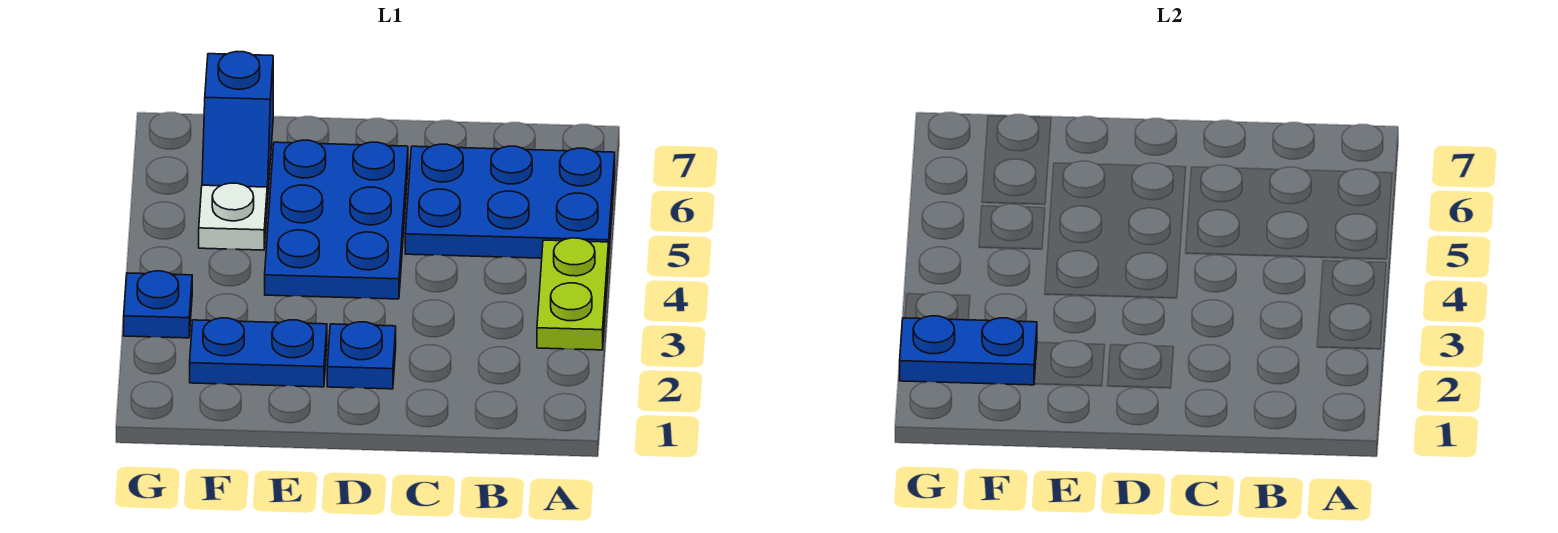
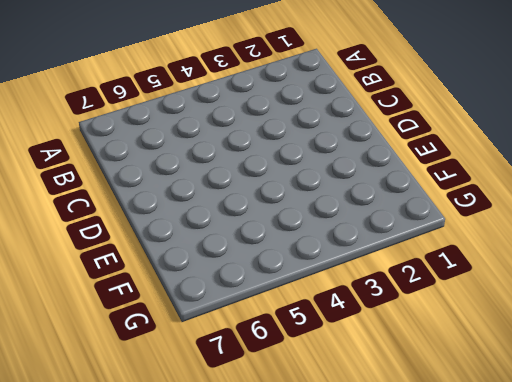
none -> lime plate A3:A4 level 1
none -> blue plate A5:C6 level 1

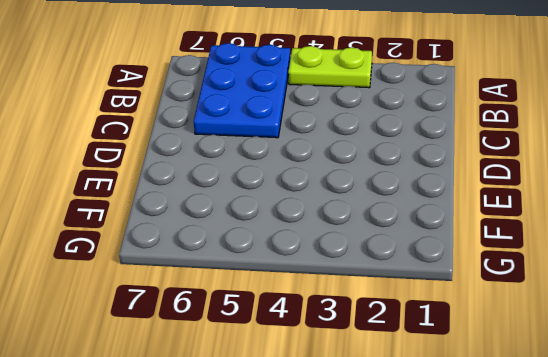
none -> blue plate D2 level 1
none -> blue plate D4:E6 level 1

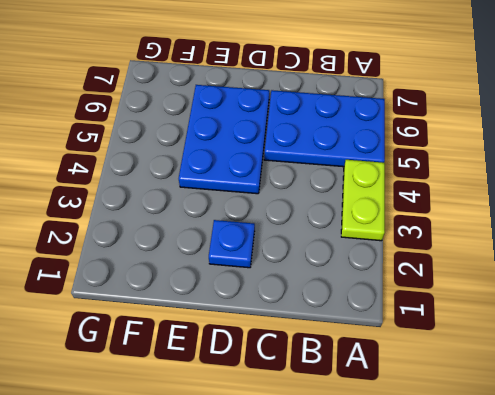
none -> blue plate E2:F2 level 1
none -> white plate F5 level 1

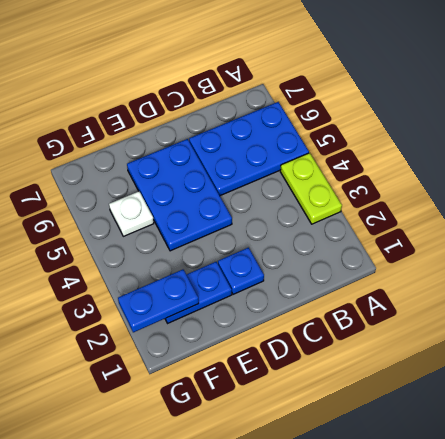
none -> blue slope F6:F7 level 1 top 7
none -> blue plate G3 level 1

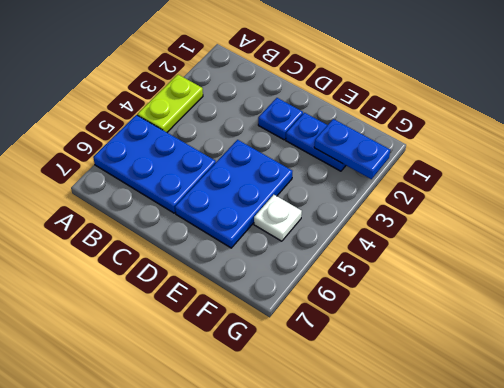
none -> blue slope F6:F7 level 1 top 7
none -> blue plate G3 level 1

